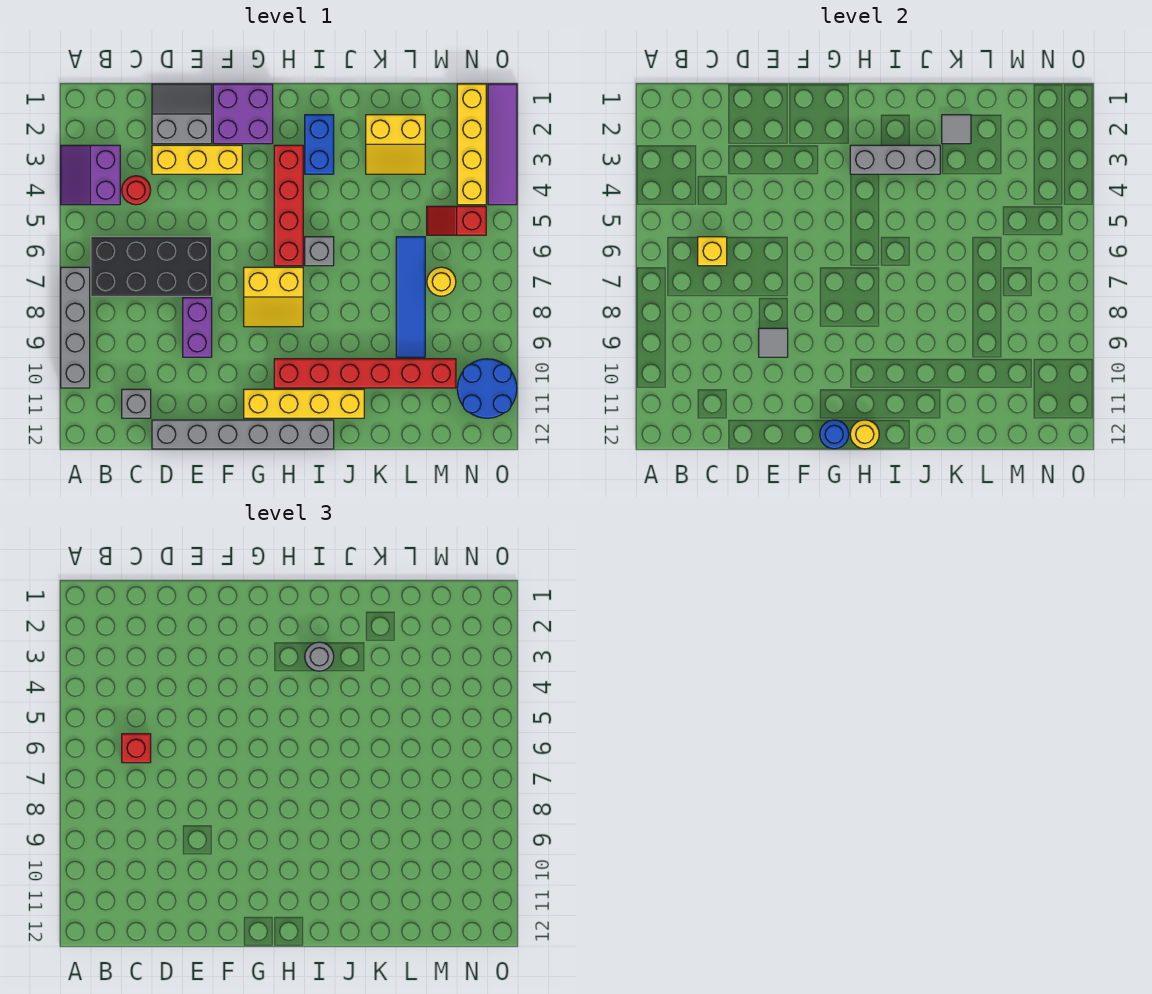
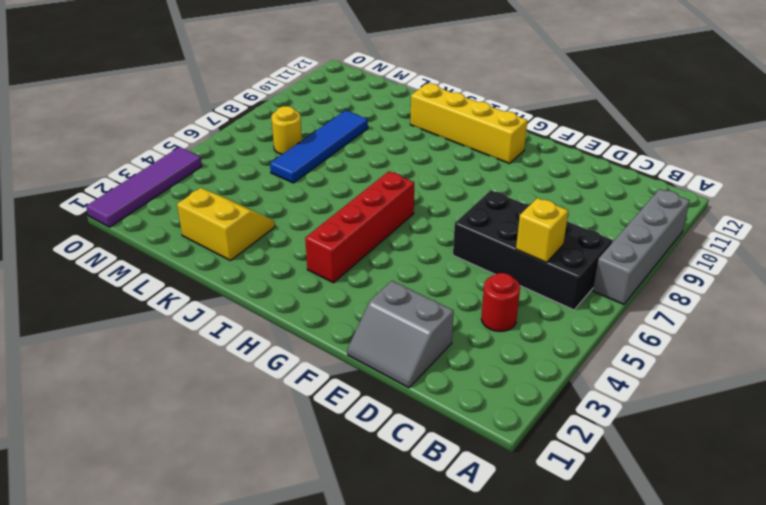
none -> purple slope A3:B4 level 1 top B
none -> grey brick C11 level 1
none -> yellow brick D3:F3 level 1
none -> grey brick D12:I12 level 1

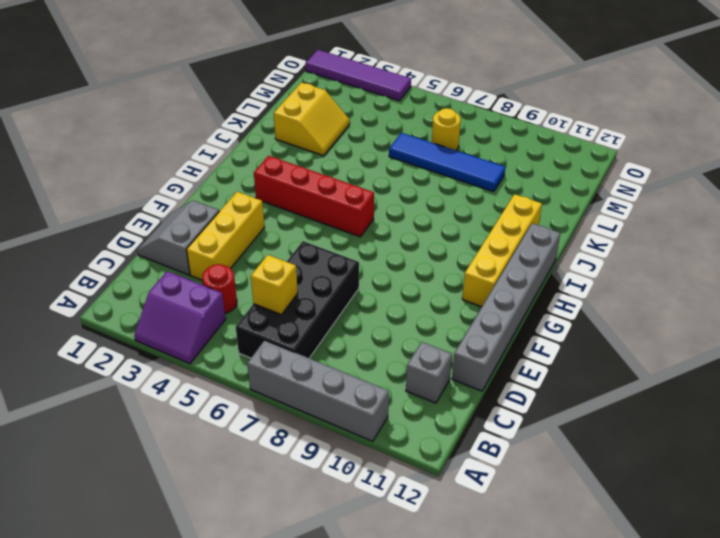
none -> purple brick E8:E9 level 1
none -> purple brick F1:G2 level 1
none -> yellow slope G7:H8 level 1 top 7
none -> red brick H10:M10 level 1

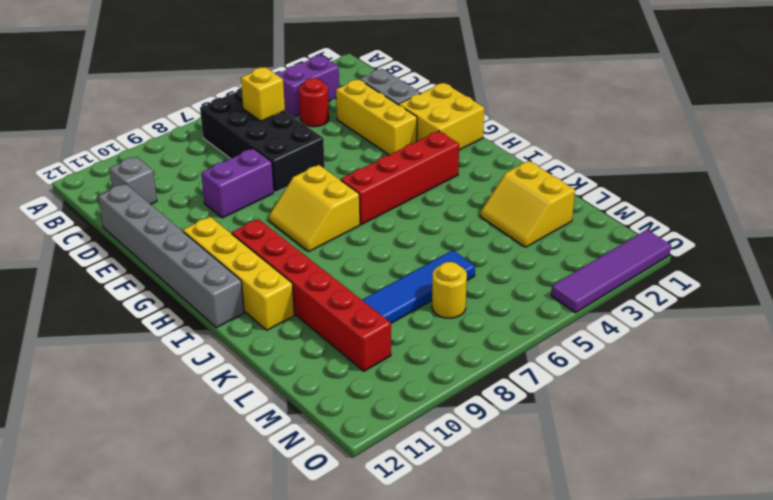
yellow brick F1:G2 level 1 -> purple brick F1:G2 level 1
none -> grey brick A7:A10 level 1
none -> blue brick I2:I3 level 1
none -> grey brick I6 level 1
none -> red slope M5:N5 level 1 top N

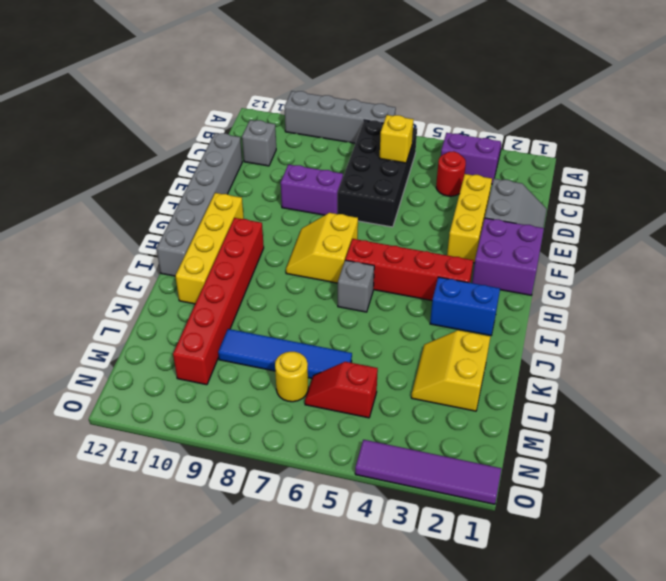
red slope M5:M6 level 1 top 5 -> red slope M5:N5 level 1 top N
none -> yellow brick N1:N4 level 1
none -> blue round brick N10:O11 level 1
none -> grey tile E9 level 2
none -> blue round brick G12 level 2

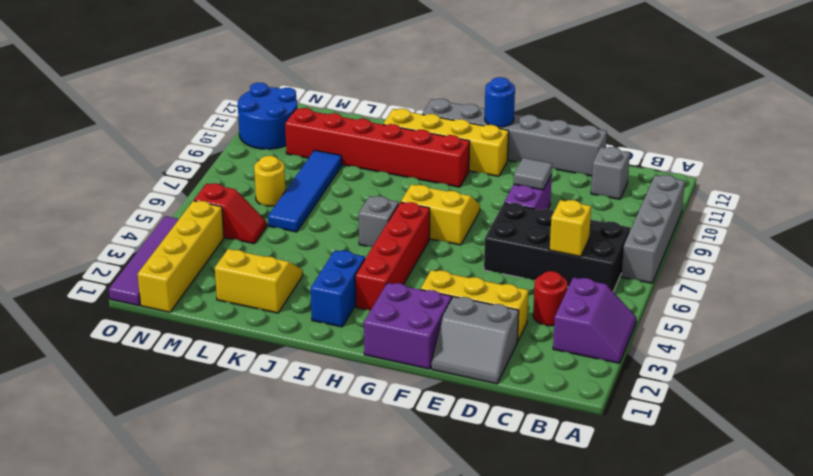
none -> grey brick H3:J3 level 2
none -> yellow round brick H12 level 2
none -> grey tile K2 level 2
none -> red brick C6 level 3

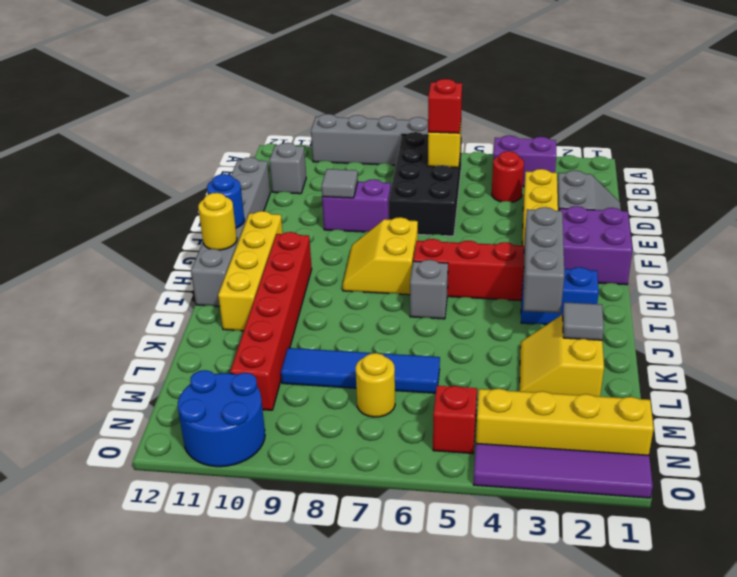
none -> grey round brick I3 level 3

